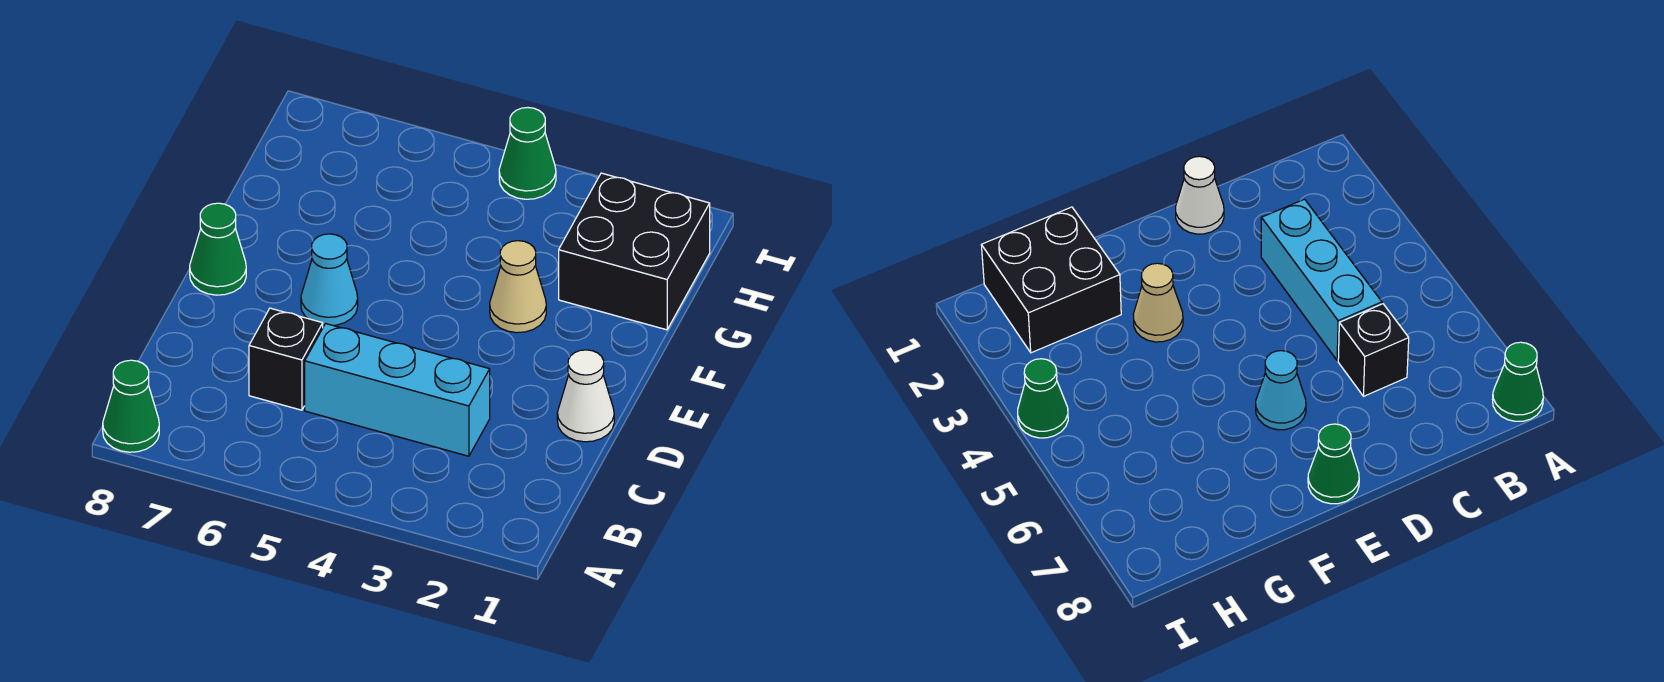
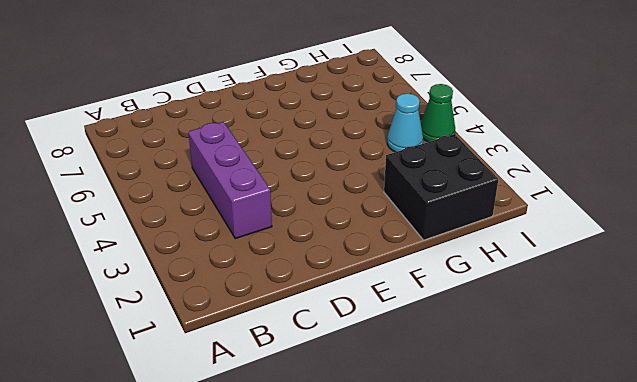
purple brick C3:C5 level 1 -> cyan brick C3:C5 level 1
cyan cone H4 level 1 -> cyan cone E6 level 1
none -> green cone A8 level 1
none -> black brick C6 level 1

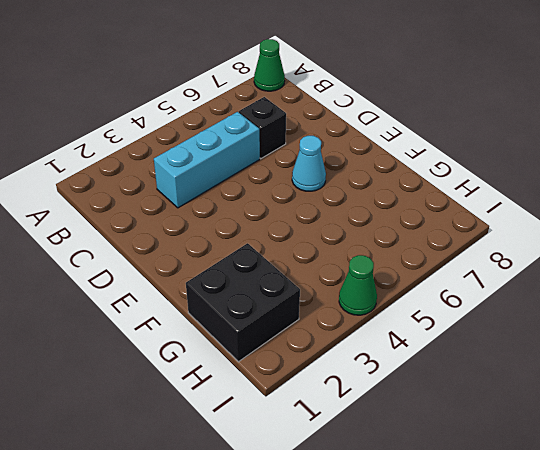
none -> white cone D1 level 1
none -> green cone E8 level 1

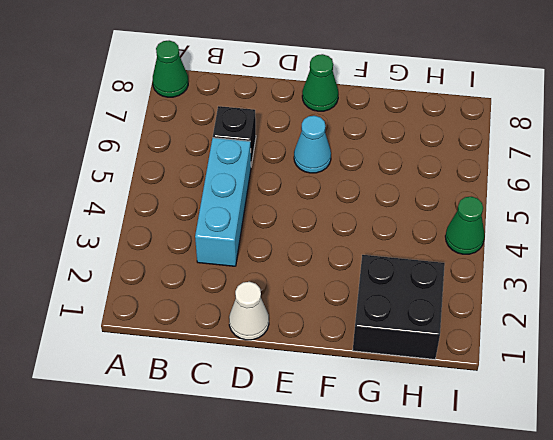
none -> tan cone F3 level 1

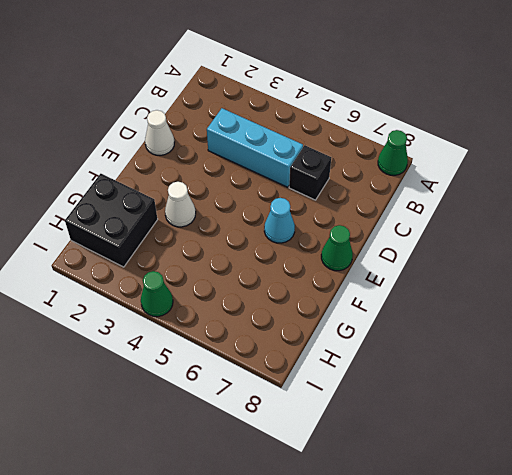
white cone F3 level 1 -> tan cone F3 level 1

